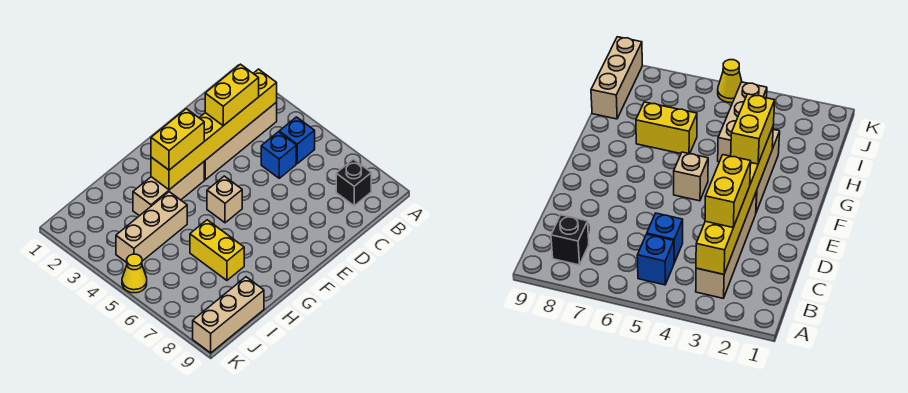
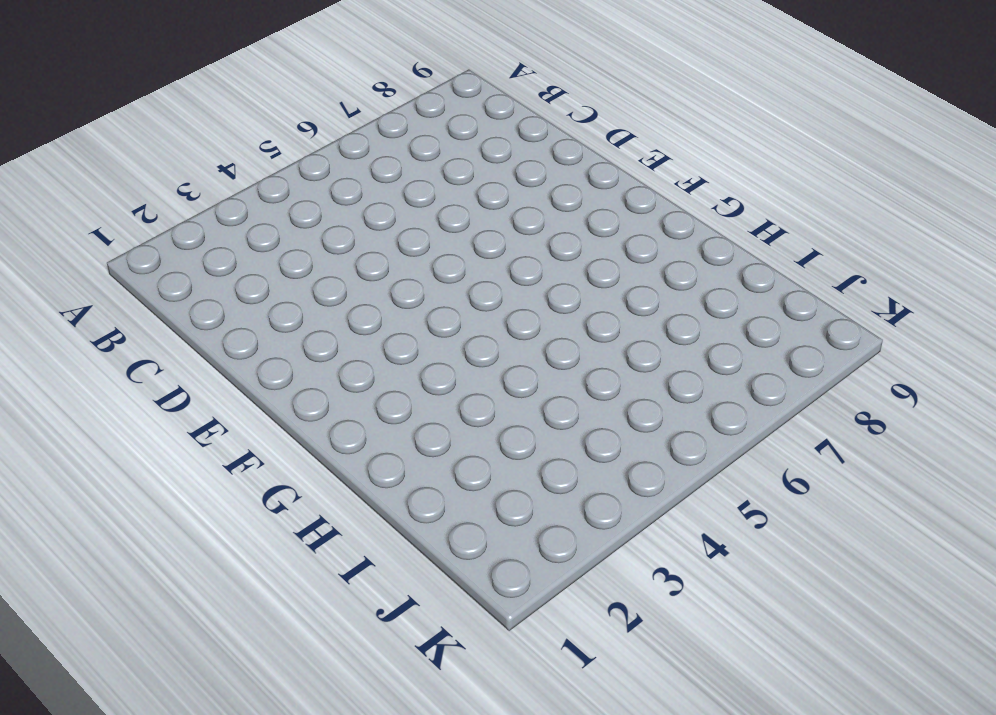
none -> tan brick B3:E3 level 1
none -> blue brick B5 level 1
none -> black brick B8 level 1

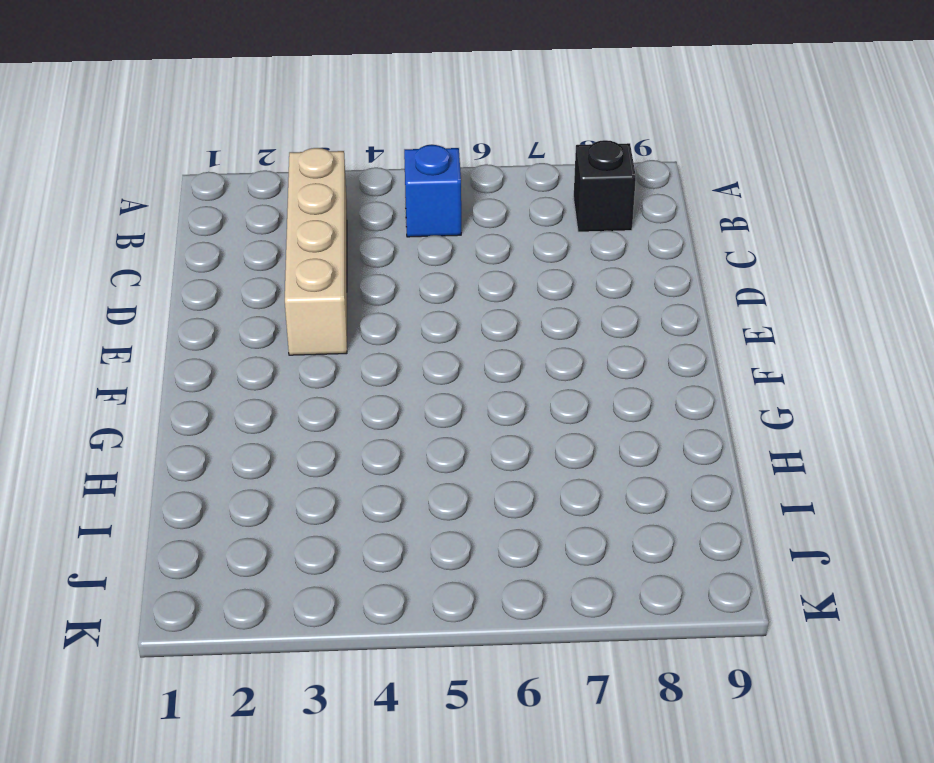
none -> blue brick C5 level 1
none -> tan brick F3:H3 level 1
none -> tan brick F5 level 1

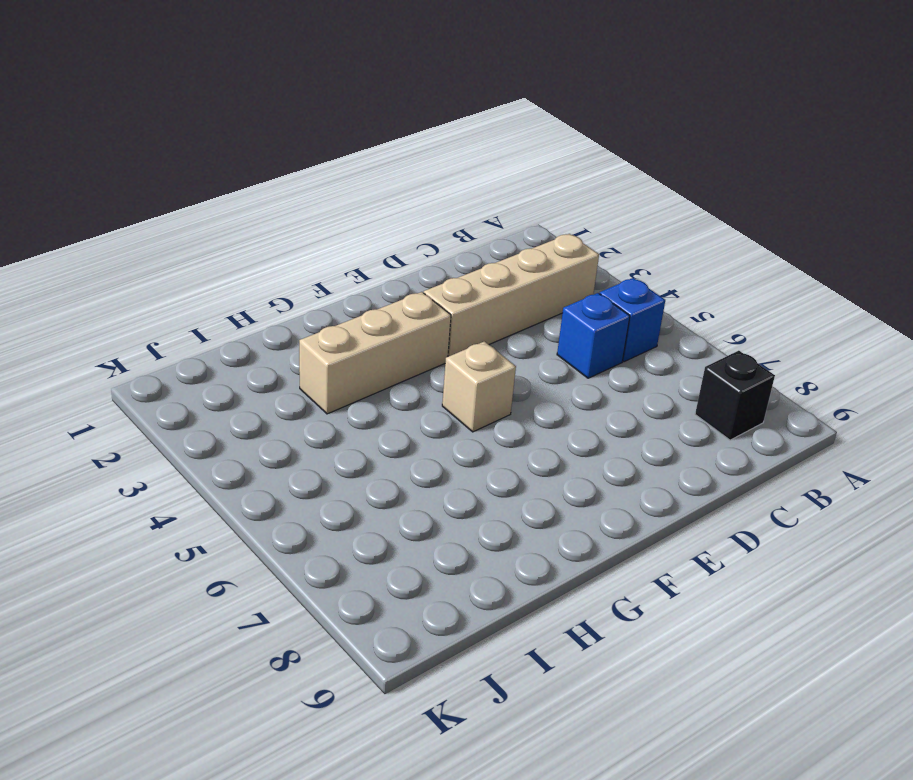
none -> tan brick H4:J4 level 1
none -> yellow brick H6:H7 level 1
none -> tan brick I9:K9 level 1

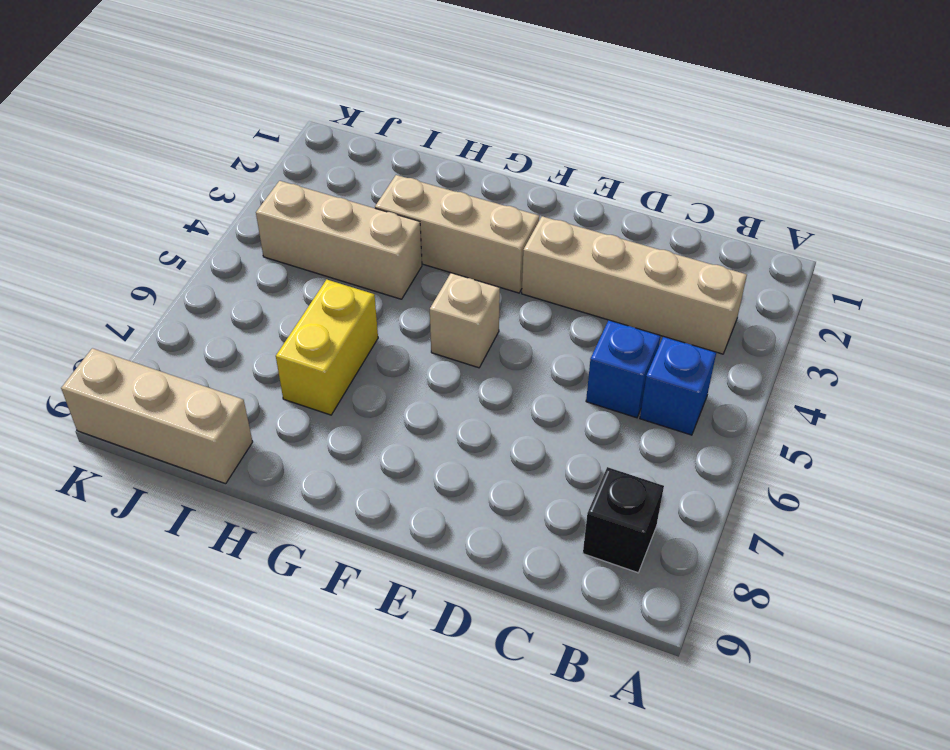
none -> yellow cone K5 level 1
none -> yellow brick B3:G3 level 2
none -> yellow brick C3:D3 level 3

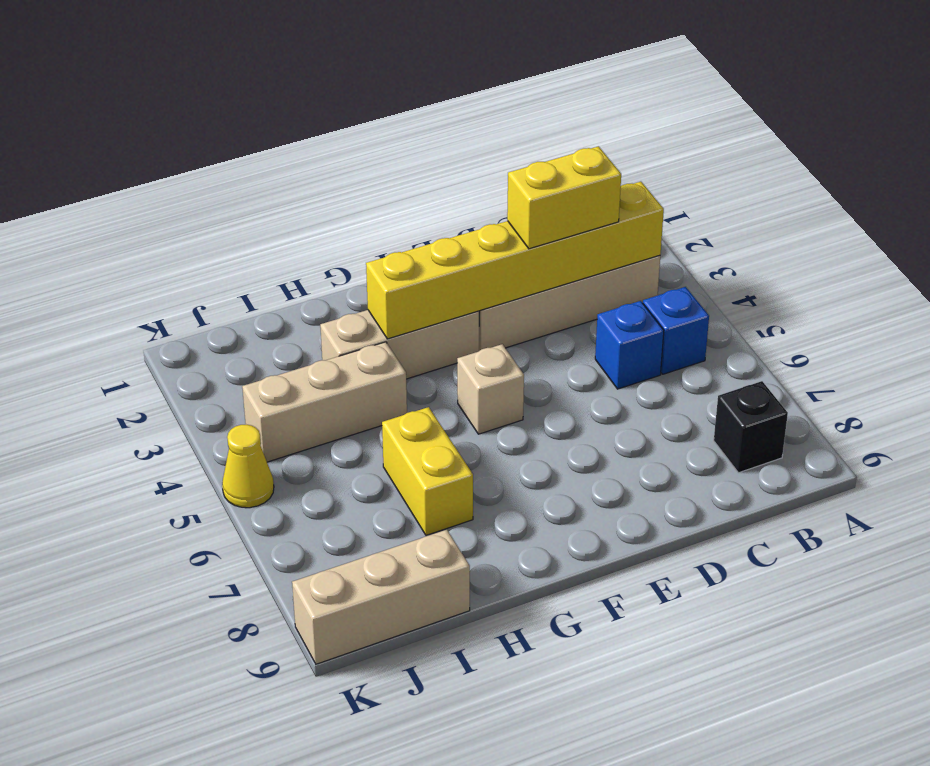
none -> yellow brick F3:G3 level 3

